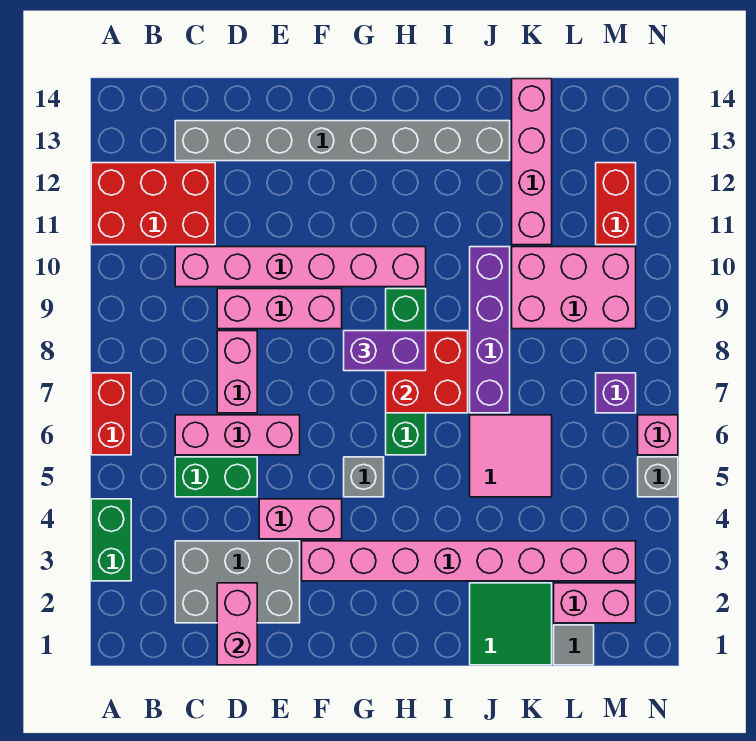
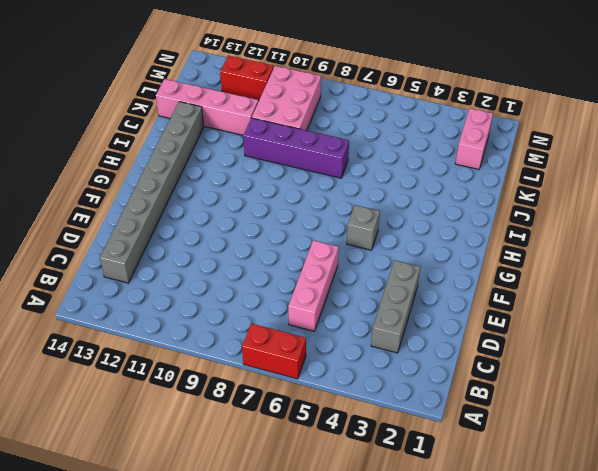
grey brick C3:E3 level 1 -> grey brick C2:E3 level 1
none -> green brick A3:A4 level 1
none -> red brick A11:C12 level 1
none -> green brick C5:D5 level 1

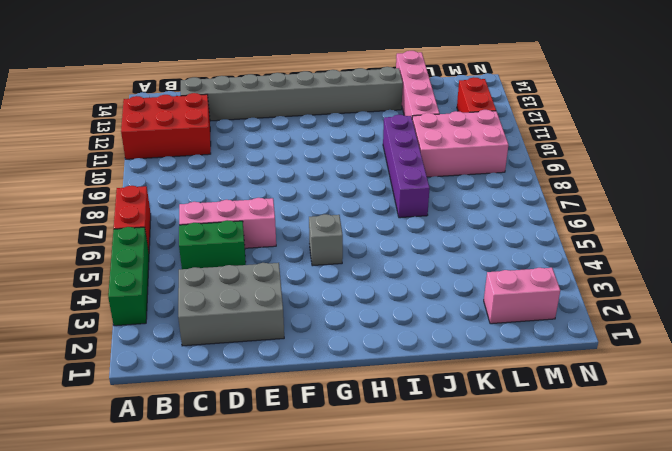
green brick A3:A5 level 1 -> green brick A3:A4 level 1
none -> pink brick C10:H10 level 1
none -> pink brick D7:D8 level 1
none -> pink brick D9:F9 level 1

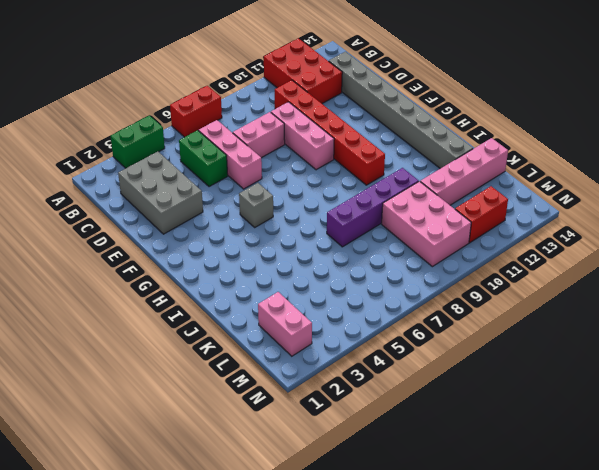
red brick C10:H10 level 1 -> pink brick C10:H10 level 1
none -> pink brick E4:F4 level 1
none -> pink brick F3:M3 level 1
none -> green brick H6:H9 level 1

